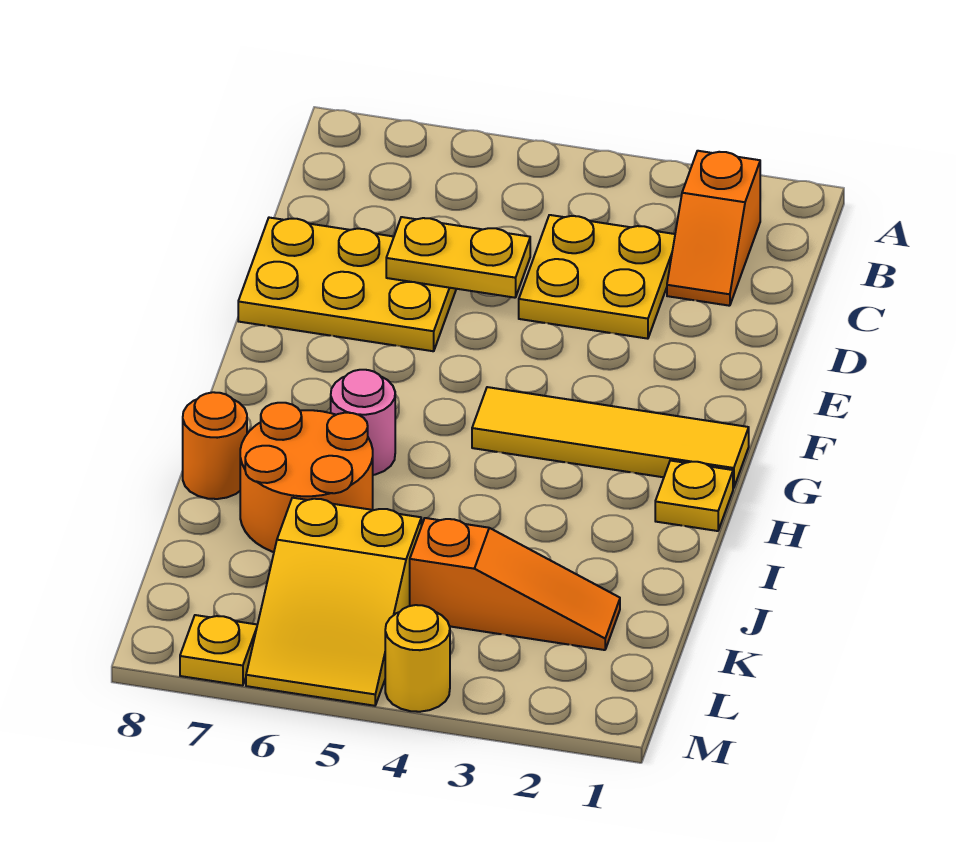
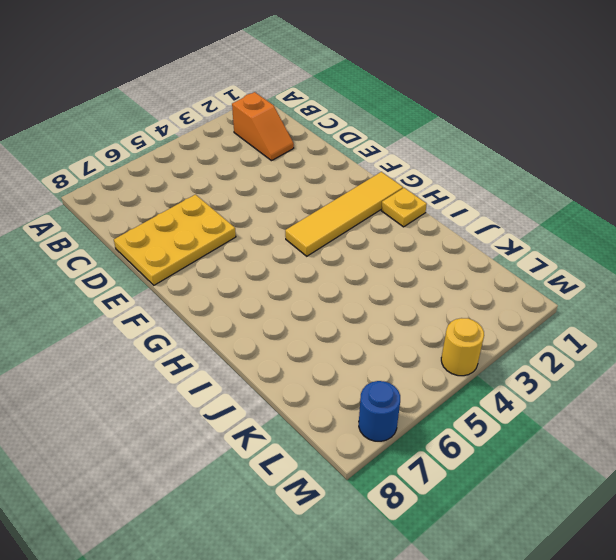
blue round brick M7 level 1 -> yellow plate M7 level 1
none -> yellow plate C3:D4 level 1
none -> pink round brick H6 level 1
none -> orange round brick I6:J7 level 1

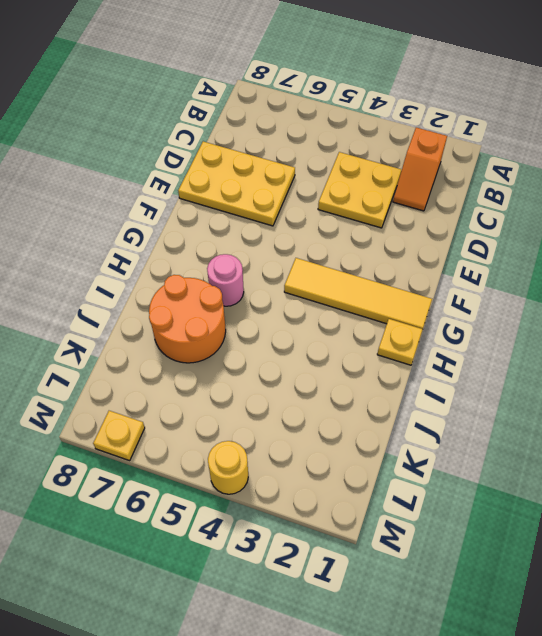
none -> orange round brick I8 level 1
none -> orange slope K2:K4 level 1 top 4
none -> yellow slope K5:M6 level 1 top K

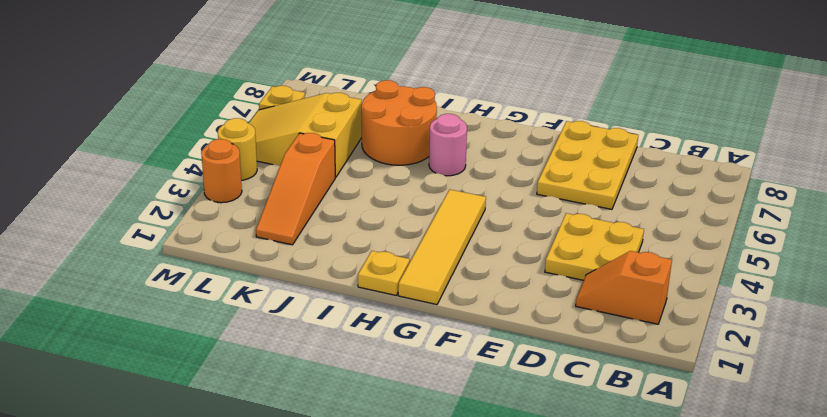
orange round brick M3 level 1 -> orange round brick I8 level 1
none -> yellow plate D5:D6 level 2

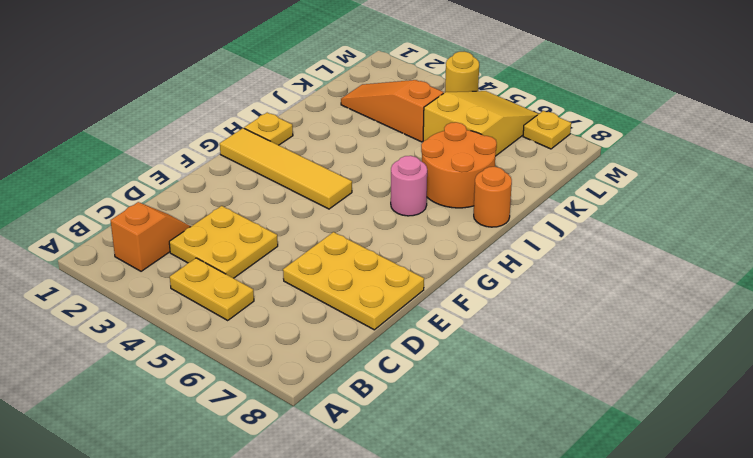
yellow plate B4:B5 level 1 -> yellow plate D5:D6 level 2

